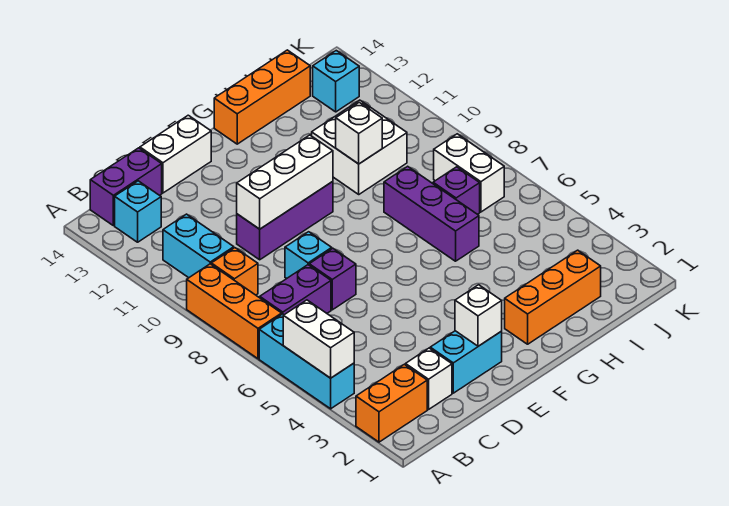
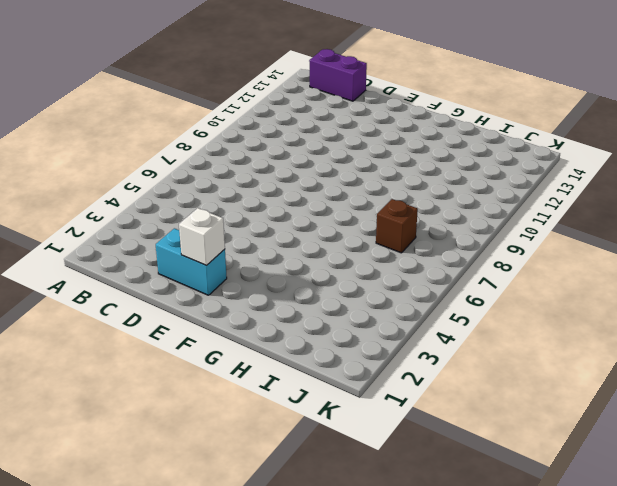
brown brick I7 level 1 -> purple brick I7 level 1
none -> orange brick A2:B2 level 1
none -> cyan brick A4:A6 level 1
none -> orange brick A7:A9 level 1

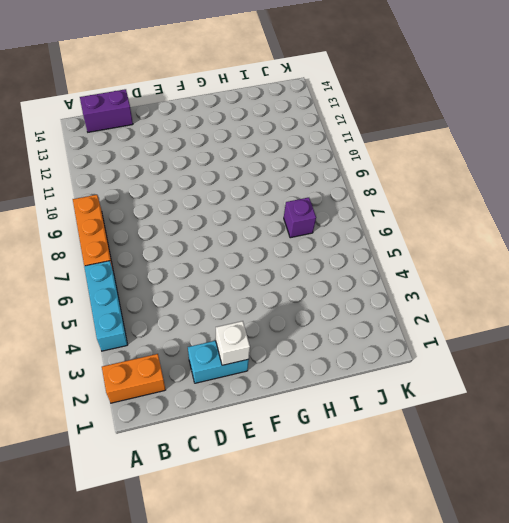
none -> purple brick B7:C7 level 1
none -> orange brick B9 level 1
none -> cyan brick B10:B11 level 1

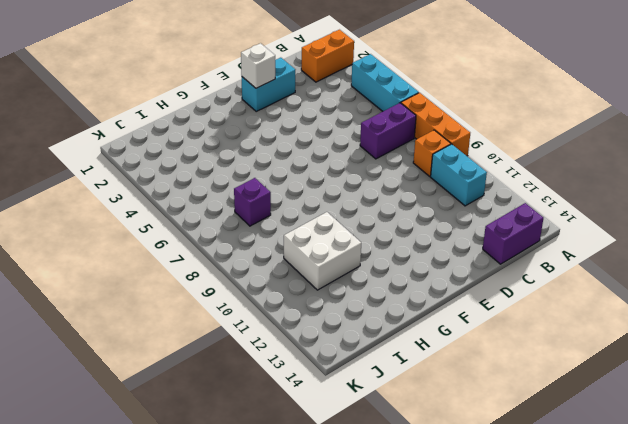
none -> cyan brick B13 level 1
none -> white brick C2 level 1
none -> purple brick D7 level 1

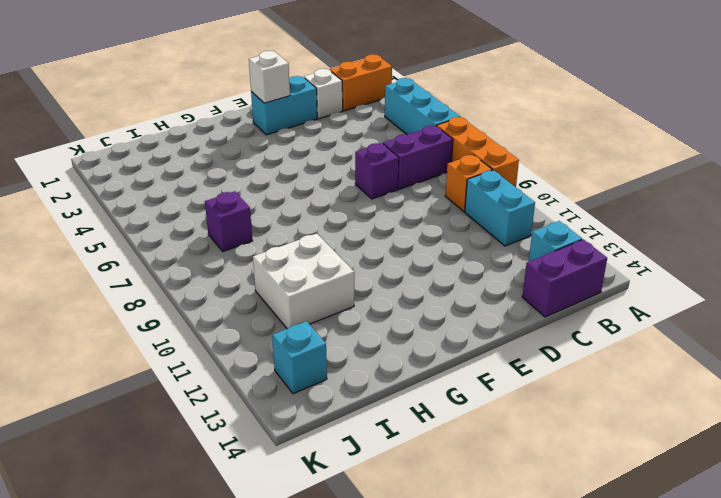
none -> cyan brick D8 level 1
none -> purple brick D10:F10 level 1
none -> white brick D14:E14 level 1

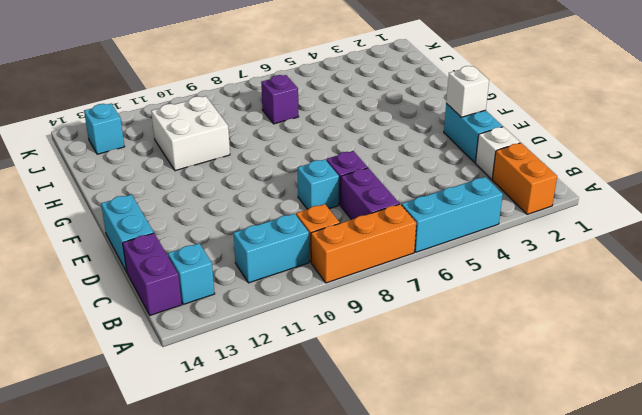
cyan brick D14:E14 level 1 -> white brick D14:E14 level 1
none -> purple brick D10:F10 level 1
none -> orange brick G2:I2 level 1
none -> orange brick G14:I14 level 1

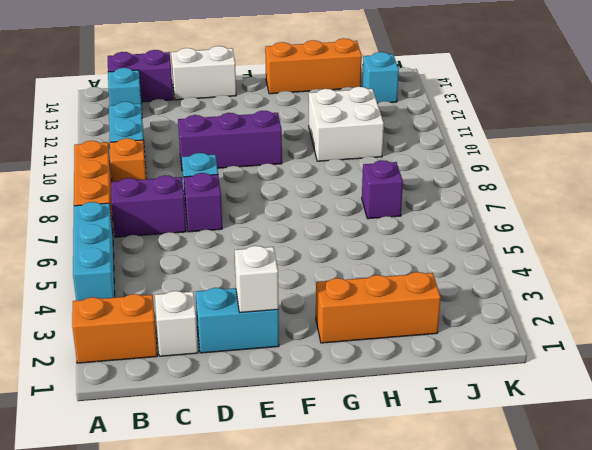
none -> purple brick H6:H8 level 1
none -> white brick J7:J8 level 1
none -> white brick A4:A5 level 2

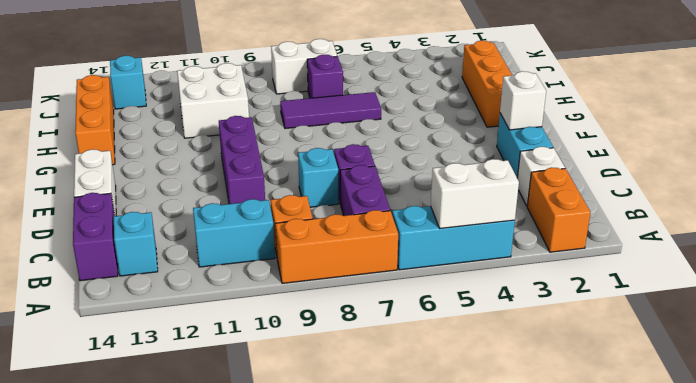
purple tile H6:H8 level 1 -> purple brick H6:H8 level 1
none -> white brick D10:F10 level 2
none -> white brick H10 level 2

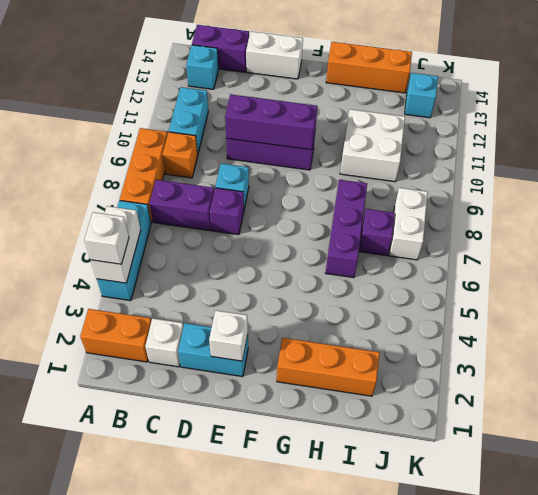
white brick A4 level 3 -> white brick H10 level 2
purple brick D10:F10 level 2 -> white brick D10:F10 level 2

